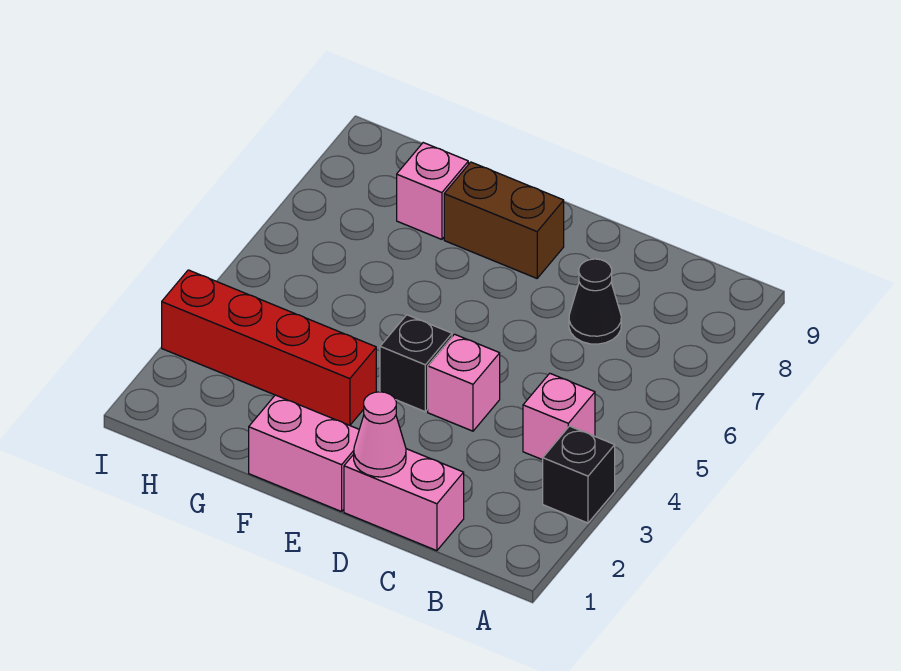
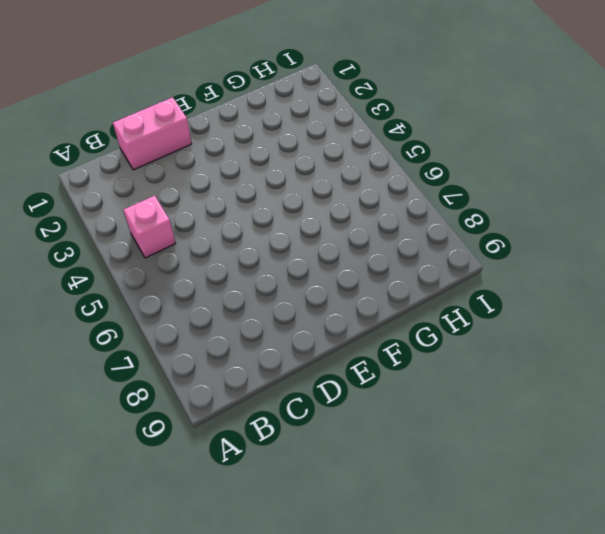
none -> black brick A3 level 1
none -> black cone C7 level 1

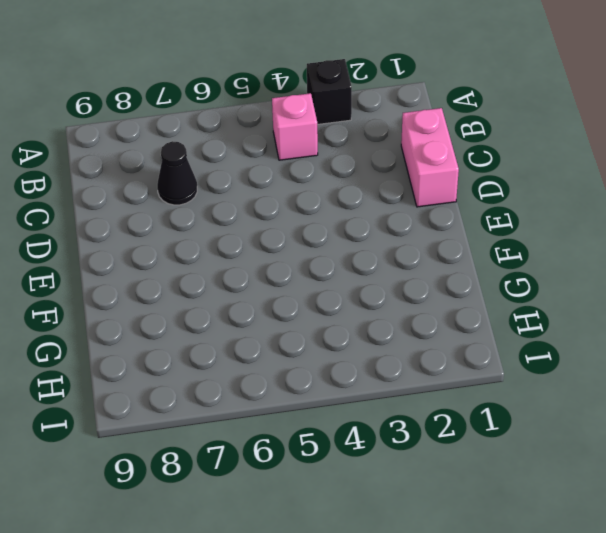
none -> pink brick D4 level 1
none -> pink brick E1:F1 level 1

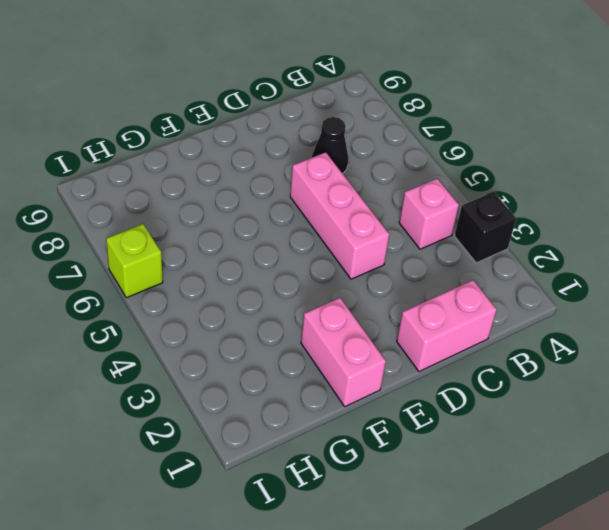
pink brick D4:D6 level 1 -> pink brick D4 level 1
pink brick F1:F2 level 1 -> pink brick E1:F1 level 1
lime brick I6 level 1 -> none
none -> black brick E4 level 1
none -> brown brick E8:F8 level 1

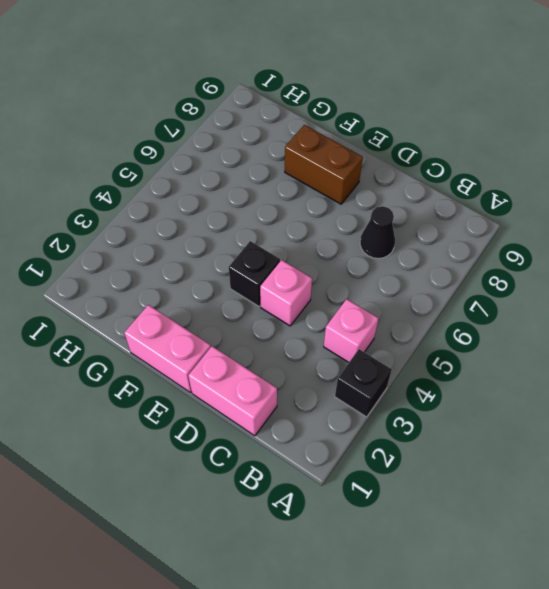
none -> red brick F3:I3 level 1
none -> pink brick G8 level 1

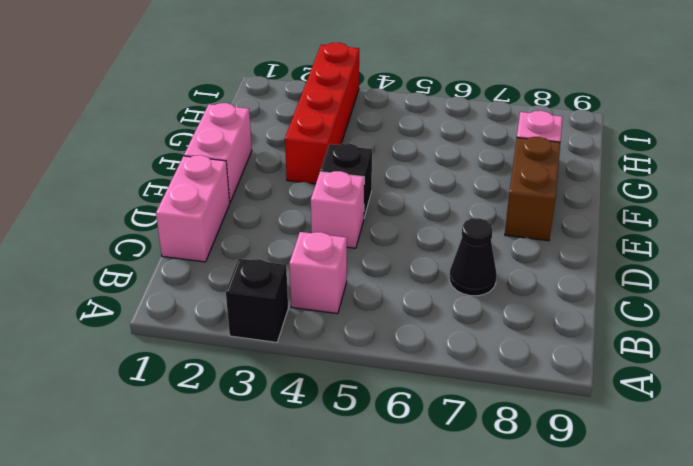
none -> pink cone D1 level 2

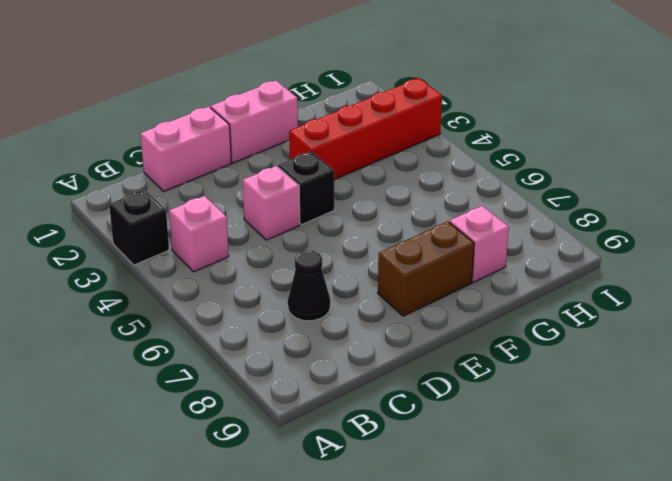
none -> pink cone D1 level 2

